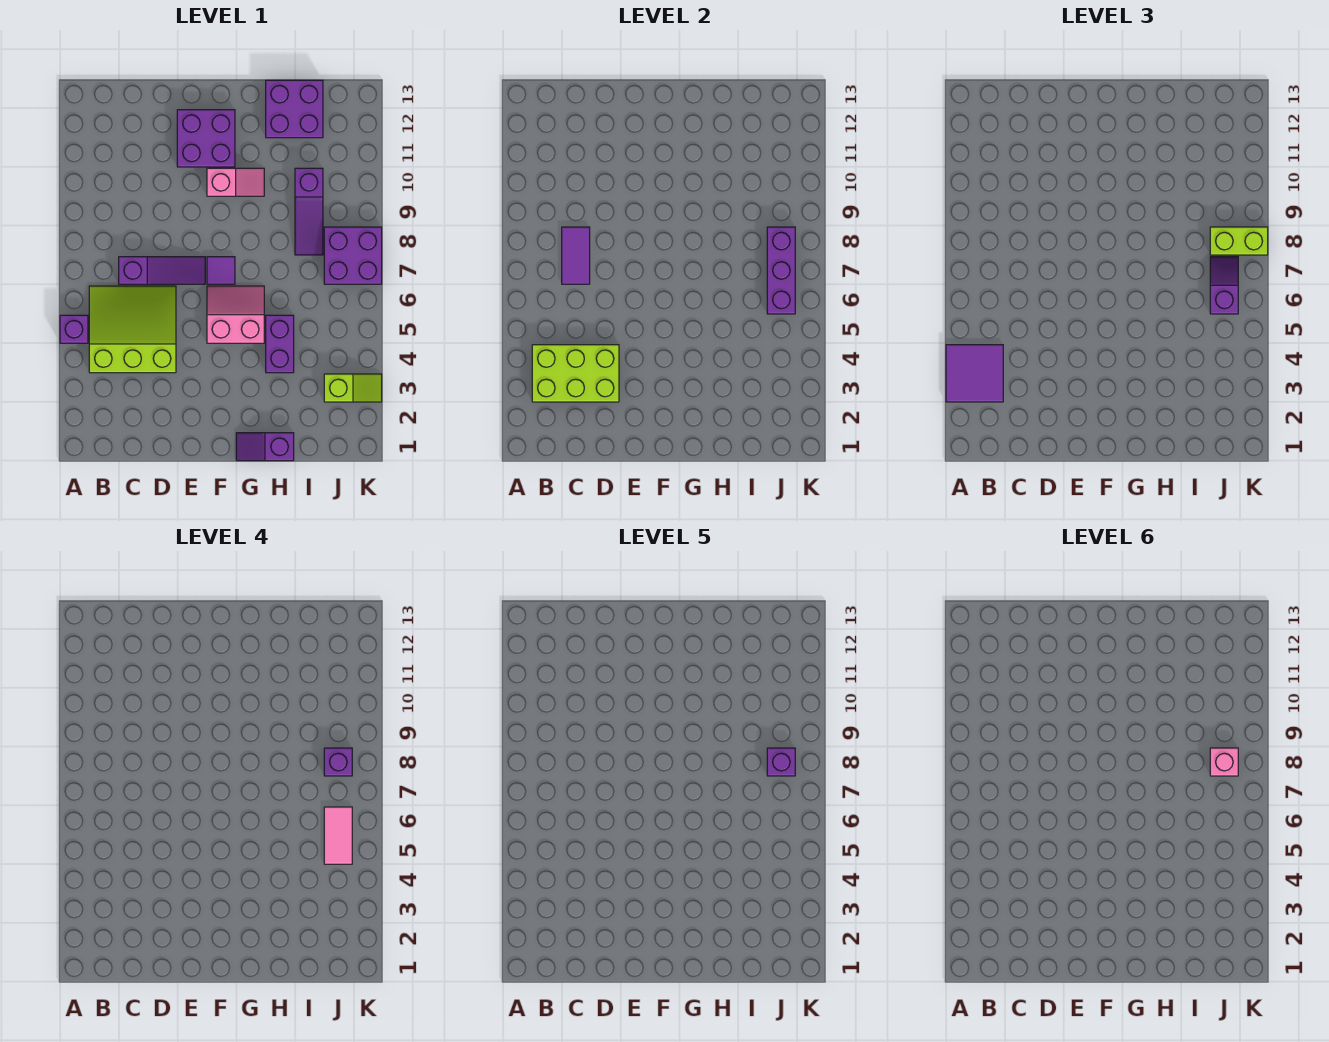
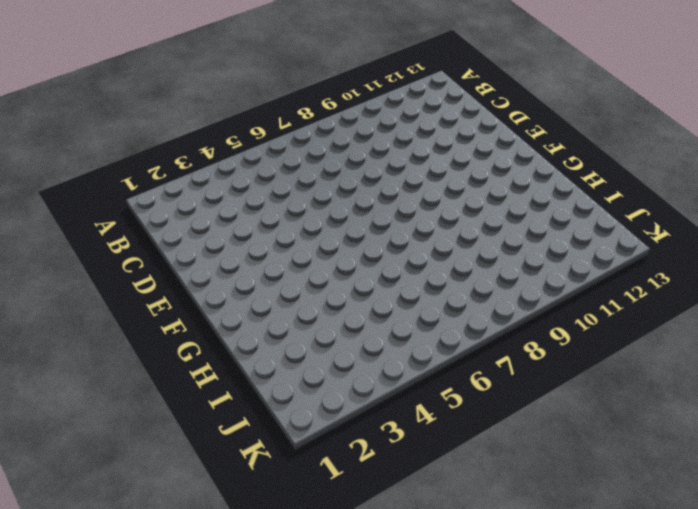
none -> purple brick A5 level 1
none -> lime slope B4:D6 level 1 top 4
none -> purple slope C7:E7 level 1 top C

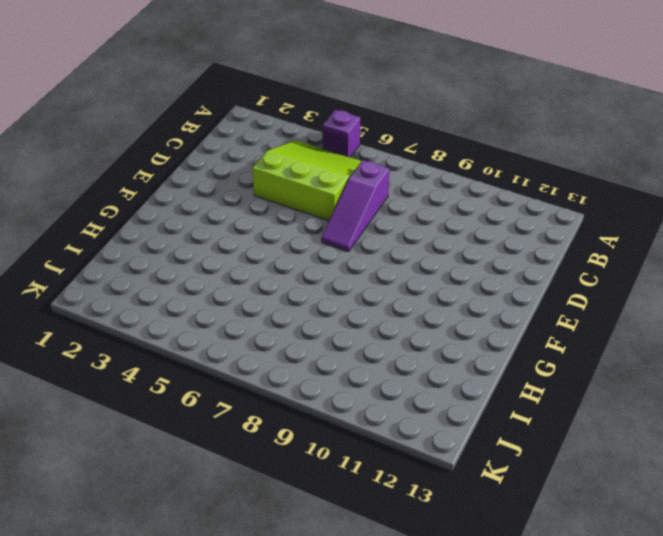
lime slope B4:D6 level 1 top D -> lime slope B4:D6 level 1 top 4
none -> purple brick E11:F12 level 1
none -> pink slope F5:G6 level 1 top 5
none -> purple tile F7 level 1

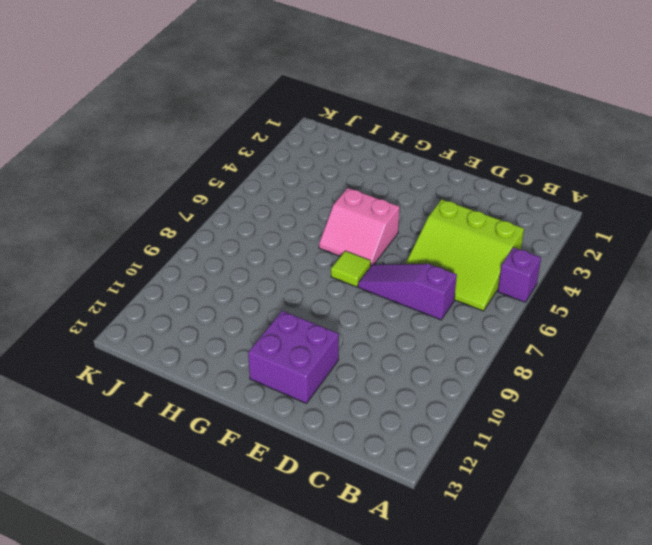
lime tile F7 level 1 -> purple tile F7 level 1
none -> pink slope F10:G10 level 1 top F
none -> purple slope G1:H1 level 1 top H
none -> purple brick H4:H5 level 1

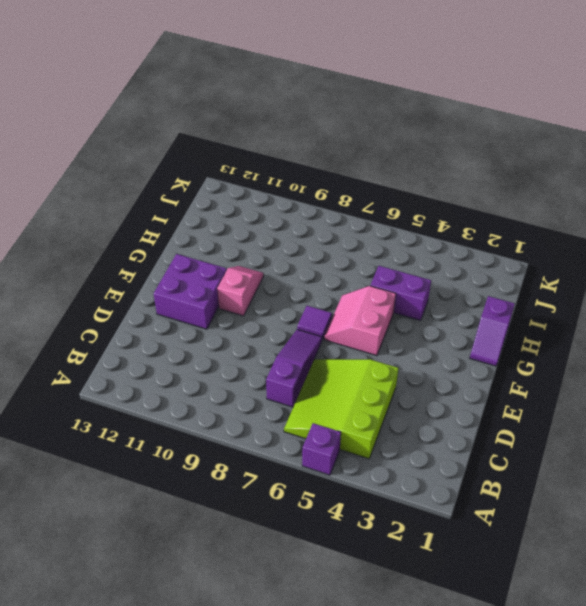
none -> purple brick H12:I13 level 1
none -> purple slope I8:I10 level 1 top 10
none -> lime slope J3:K3 level 1 top J

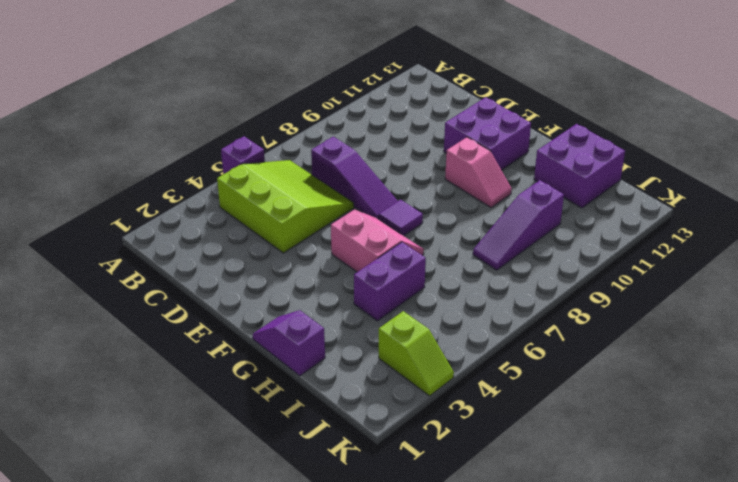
none -> purple brick J7:K8 level 1
none -> lime brick B3:D4 level 2
none -> purple tile C7:C8 level 2

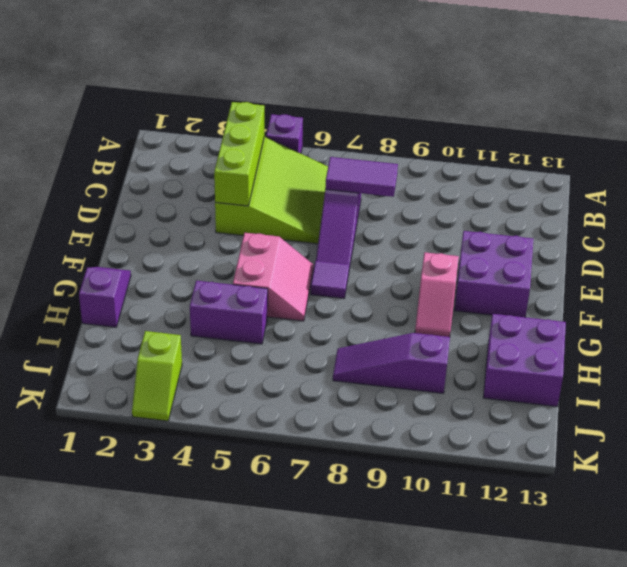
lime brick B4:D4 level 2 -> lime brick B3:D4 level 2
none -> purple brick J7:K8 level 1
none -> purple brick J6:J8 level 2
none -> purple tile A3:B4 level 3

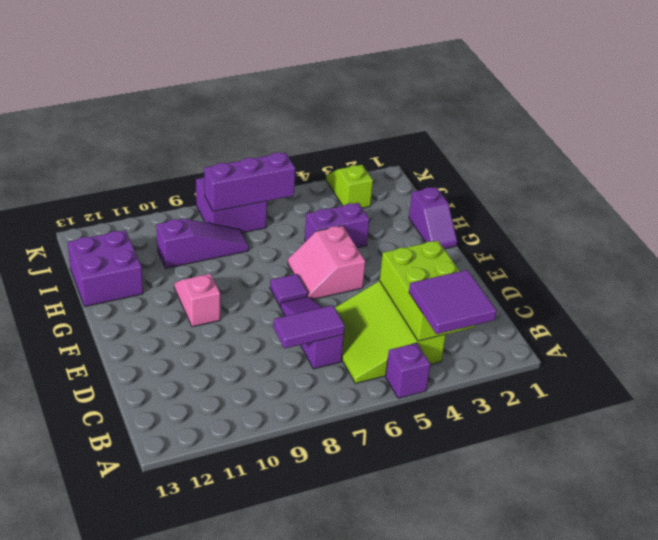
none -> purple brick E11:F12 level 1
none -> purple slope J6:J7 level 3 top 6
none -> lime brick J8:K8 level 3

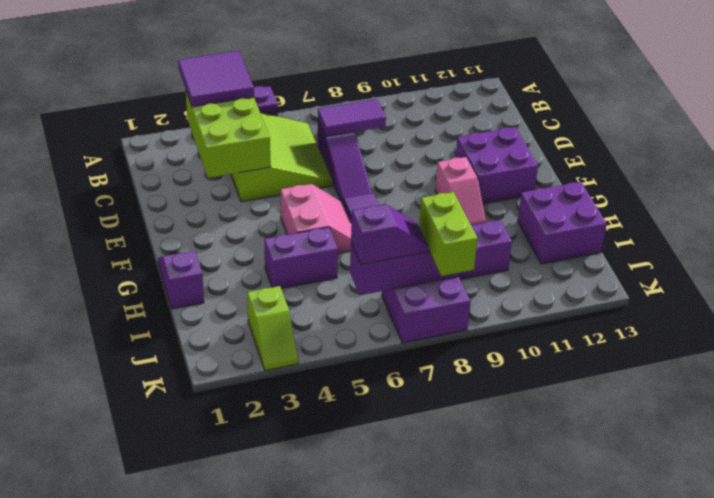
none -> pink tile J5:J6 level 4
none -> purple brick J8 level 4
none -> purple brick J8 level 5

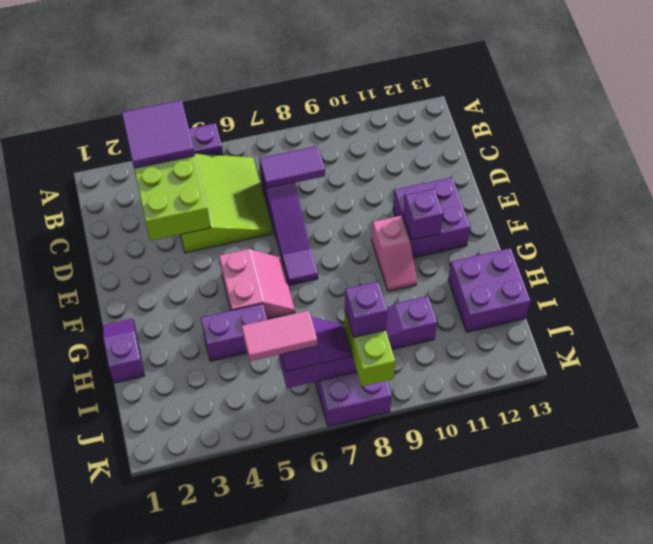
purple brick F11 level 2 -> purple brick J8 level 5
none -> lime slope J3:K3 level 1 top J
none -> pink brick J8 level 6

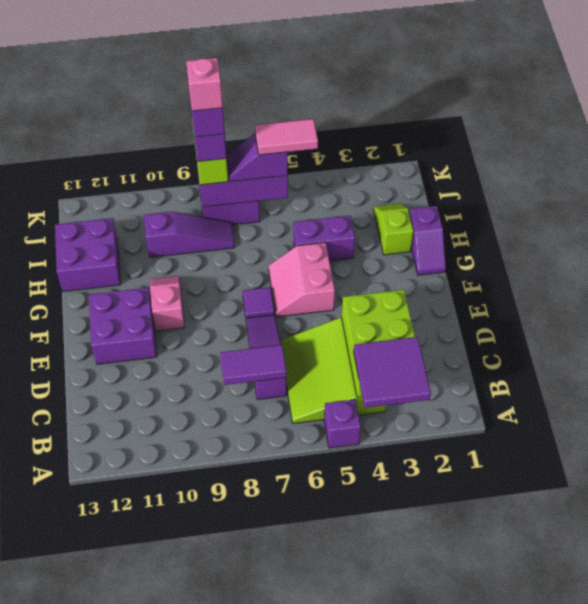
lime slope H2:I2 level 1 top H -> lime slope J3:K3 level 1 top J

